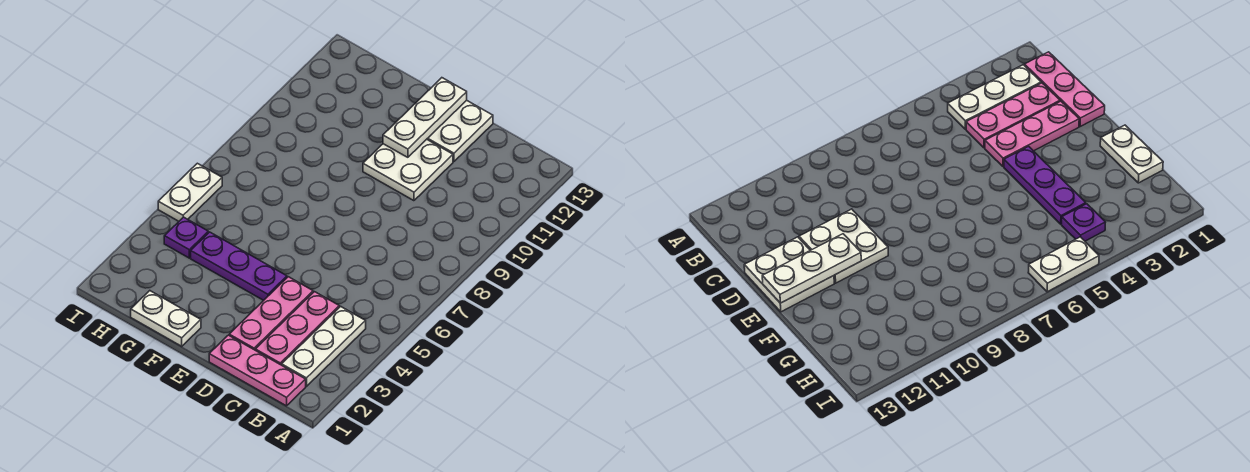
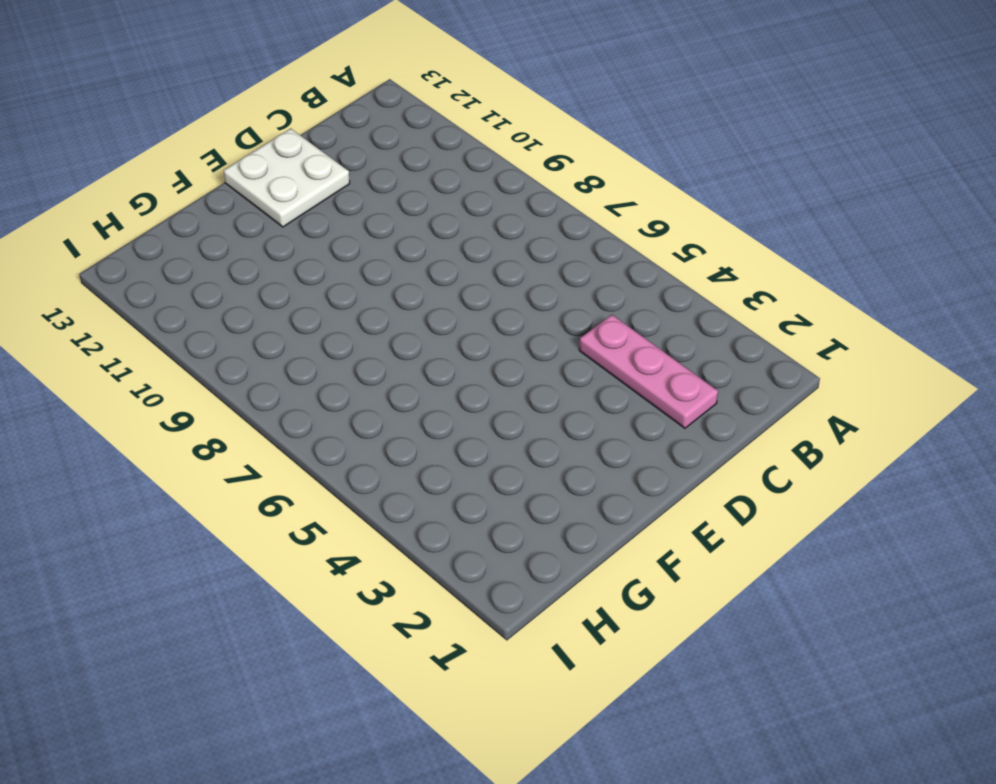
none -> pink plate B1:D1 level 1
none -> white plate B2:B4 level 1

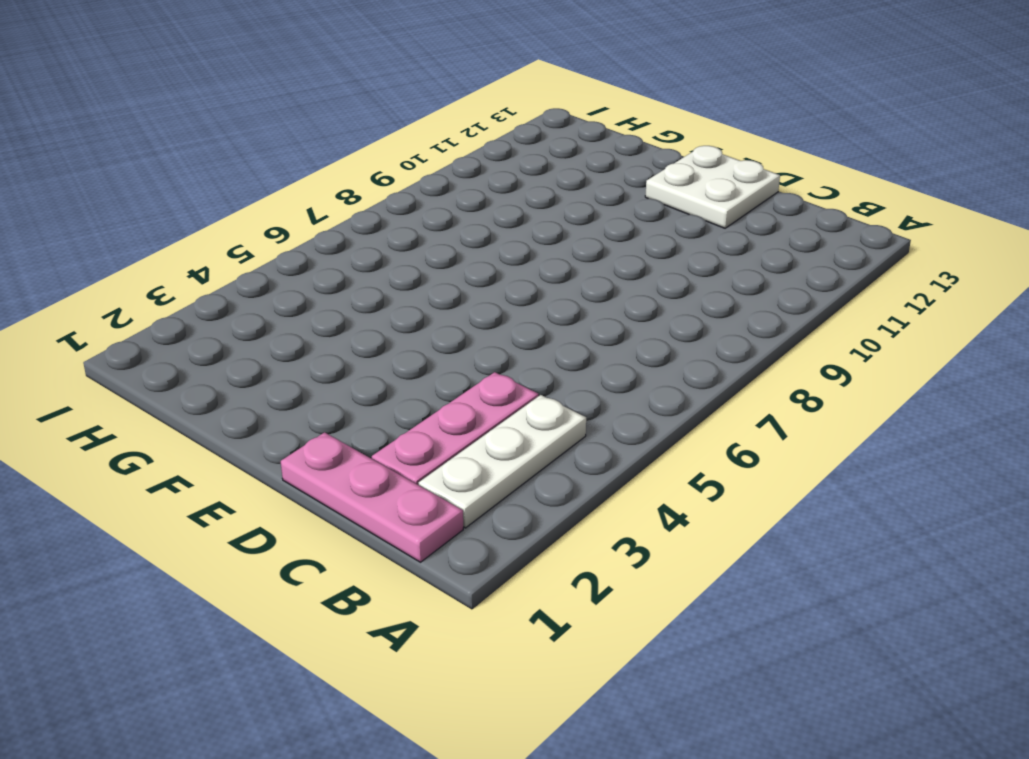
none -> pink plate D2:D4 level 1
none -> white plate D10:E11 level 1

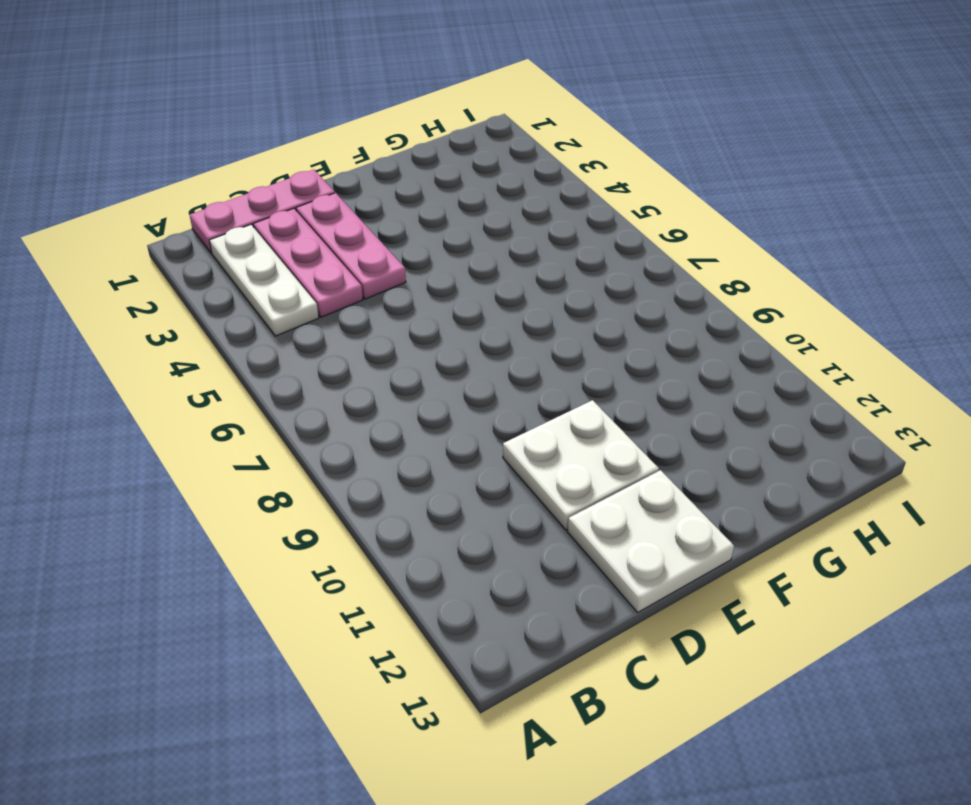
none -> purple plate E4:G4 level 1
none -> white plate F1:G1 level 1

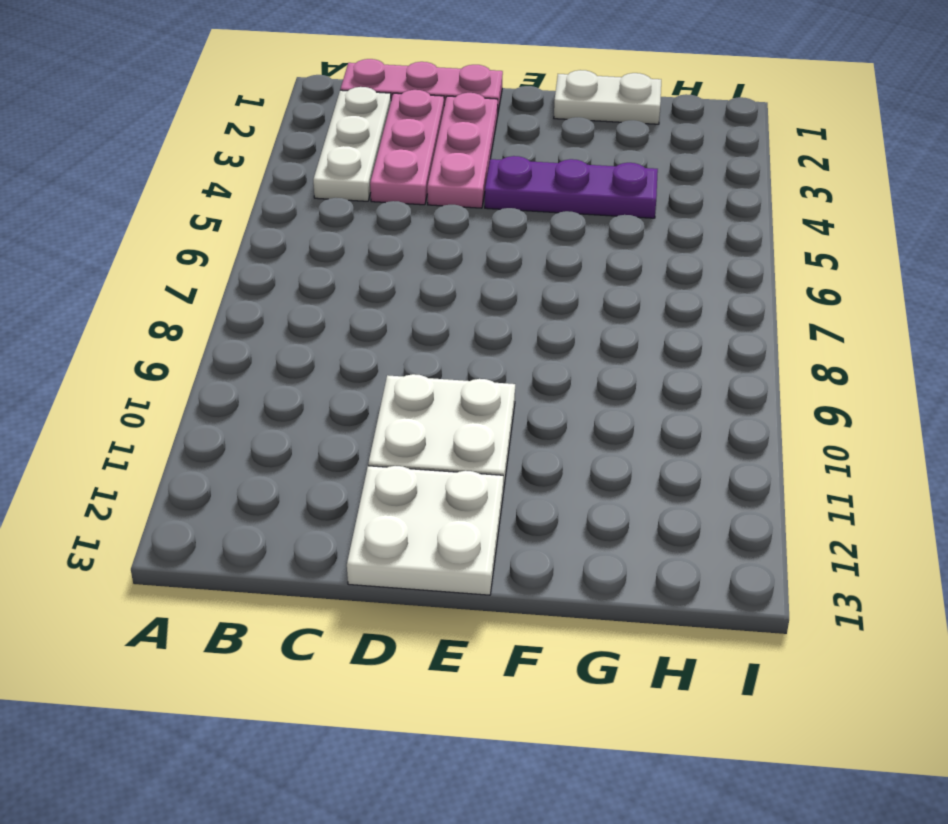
none -> purple plate H4 level 1
none -> white plate I5:I6 level 1

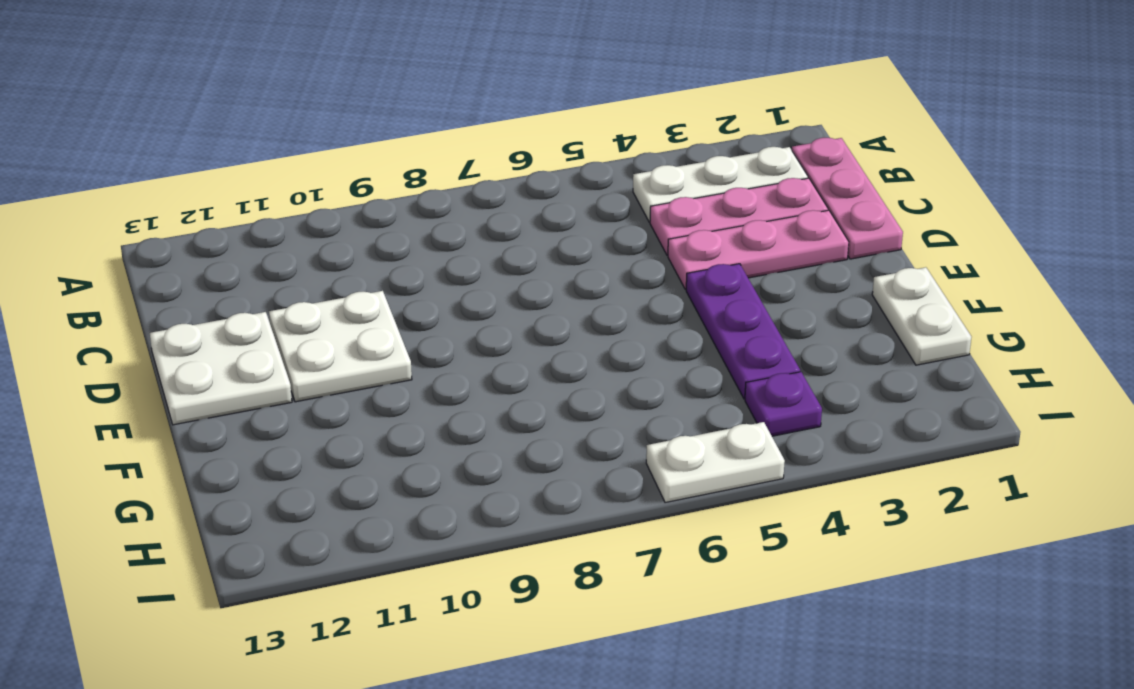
none -> white plate E11:E13 level 2

